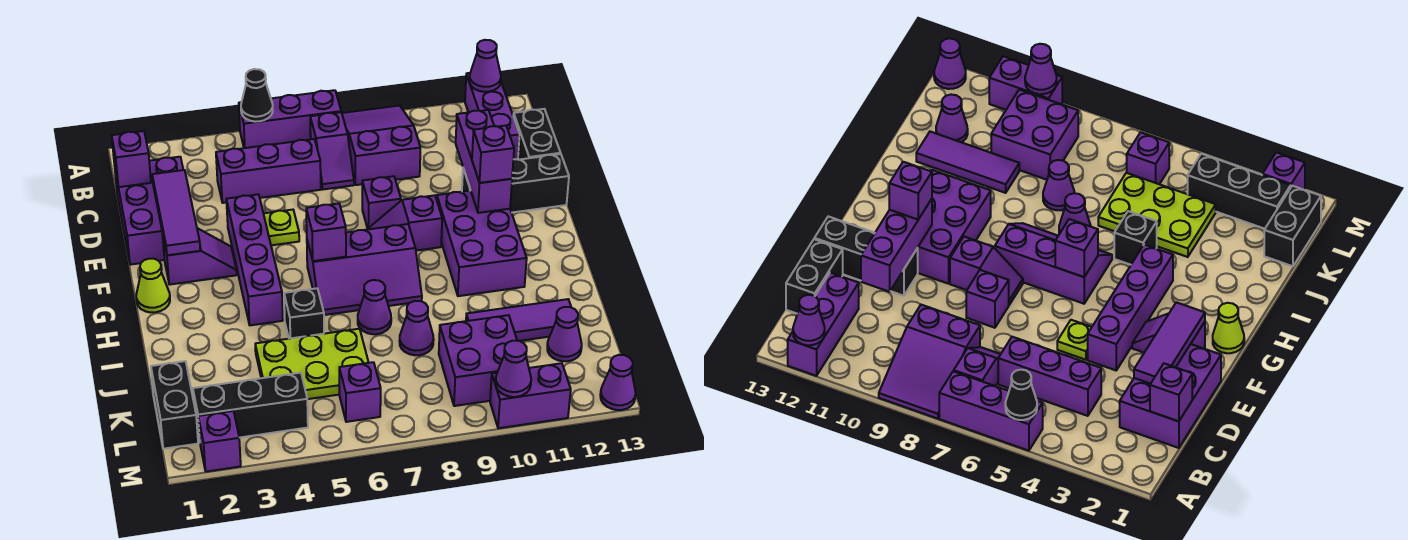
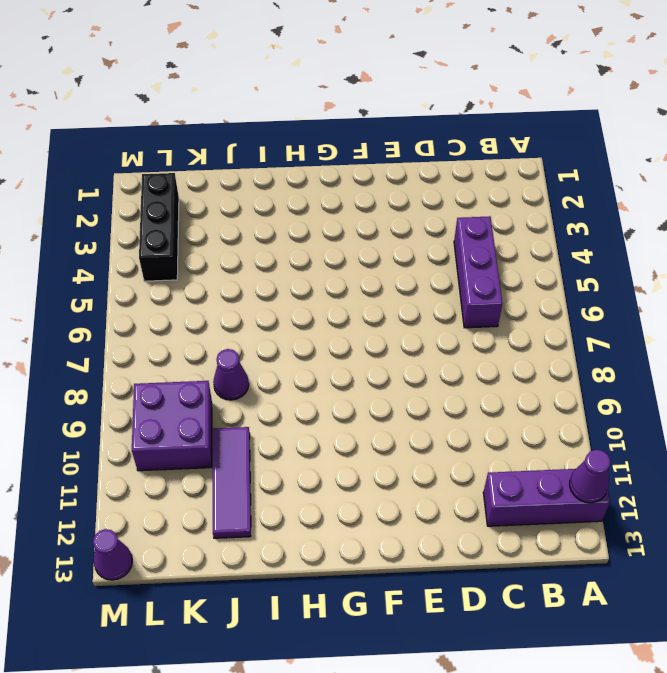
none -> purple brick A5:A7 level 1
none -> purple slope A8:C9 level 1 top C
none -> purple slope B7:C7 level 1 top B
none -> purple brick C1:E2 level 1

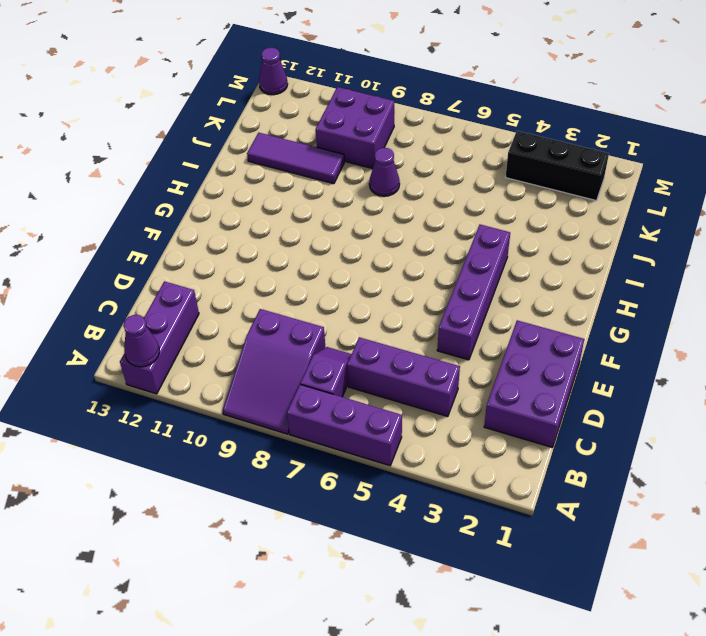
none -> black brick C13:D13 level 1
none -> lime plate E5 level 1
none -> purple brick E8 level 1
none -> black brick E11:E13 level 1

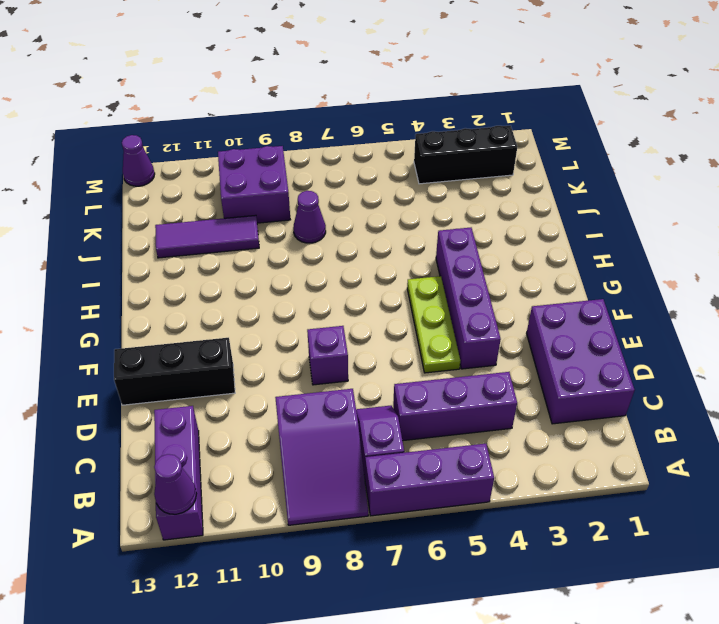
lime plate E5:G5 level 1 -> lime plate E5 level 1
none -> black brick C13:D13 level 1
none -> purple slope F2:F3 level 1 top 2
none -> purple slope F8:F9 level 1 top 9
none -> purple brick F10:H11 level 1

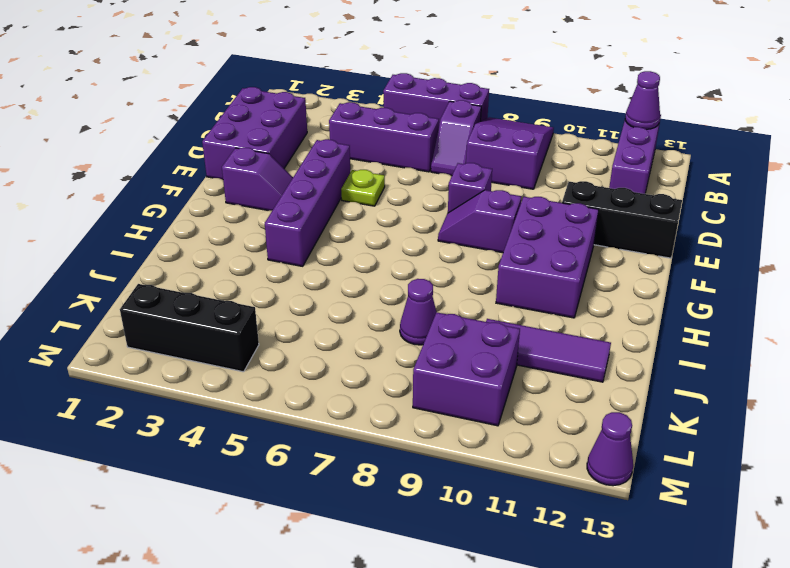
none -> black brick C13:D13 level 1
none -> lime cone G1 level 1
none -> purple slope G6:H8 level 1 top G
none -> black brick I5 level 1

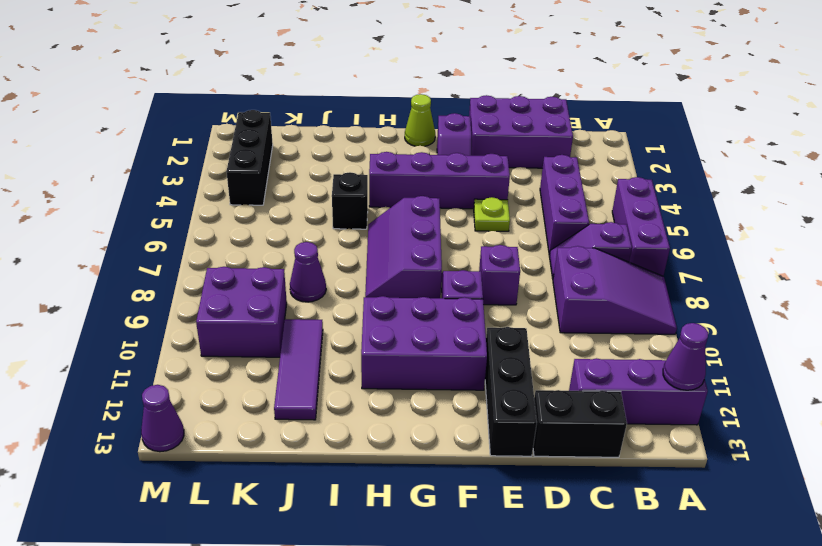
none -> purple cone I7 level 1
none -> lime plate J4:K6 level 1
none -> black brick K1:L1 level 1
none -> purple cone K12 level 1

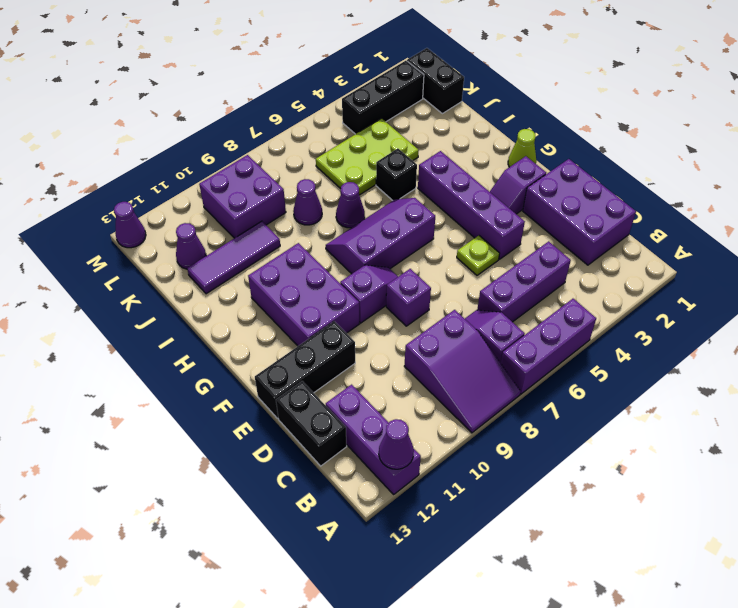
none -> purple brick L6 level 1
none -> purple brick M2 level 1
none -> purple brick M10:M11 level 1
none -> black cone A5 level 2

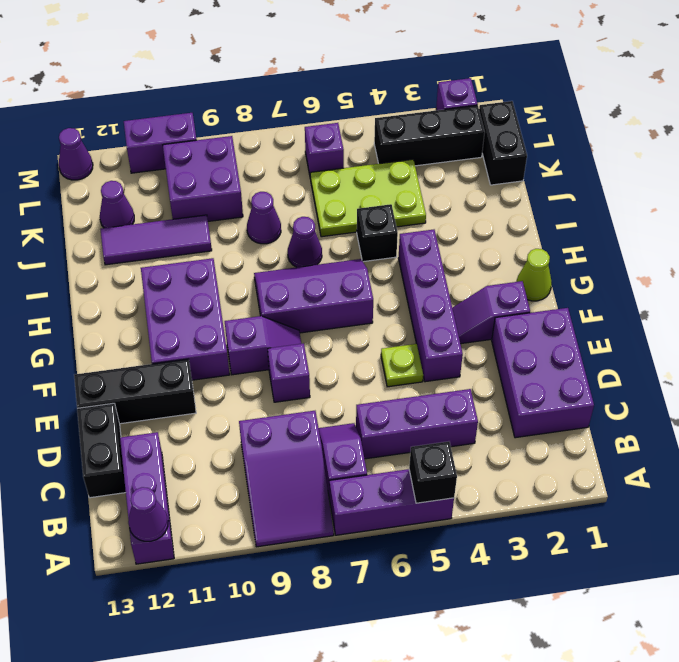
black brick A5 level 2 -> black cone A5 level 2
none -> purple brick C1 level 2
none -> purple tile D2:F2 level 2
none -> purple brick D11:F11 level 2
none -> purple brick G6 level 2

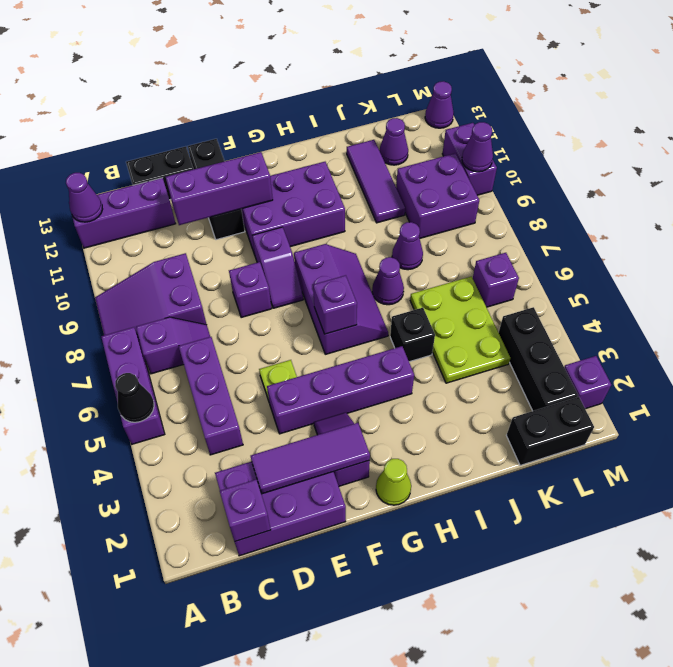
none -> purple brick F11 level 3

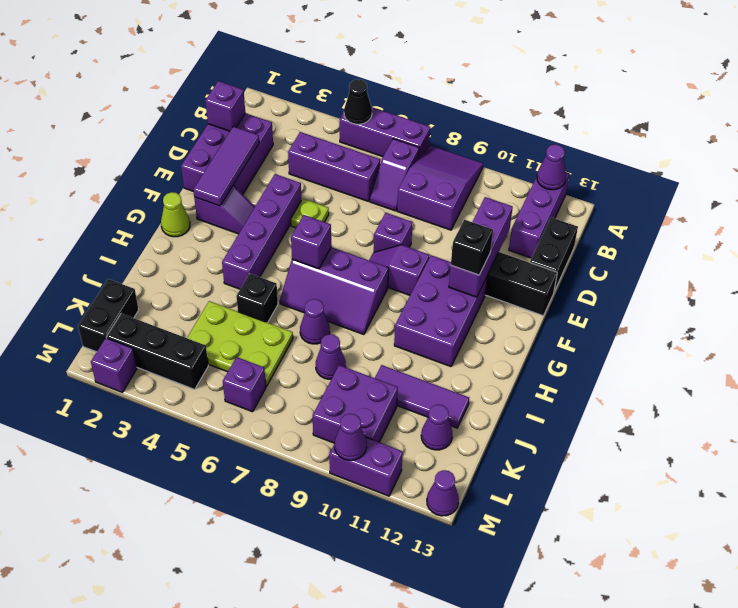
black brick F11 level 3 -> purple brick F11 level 3

